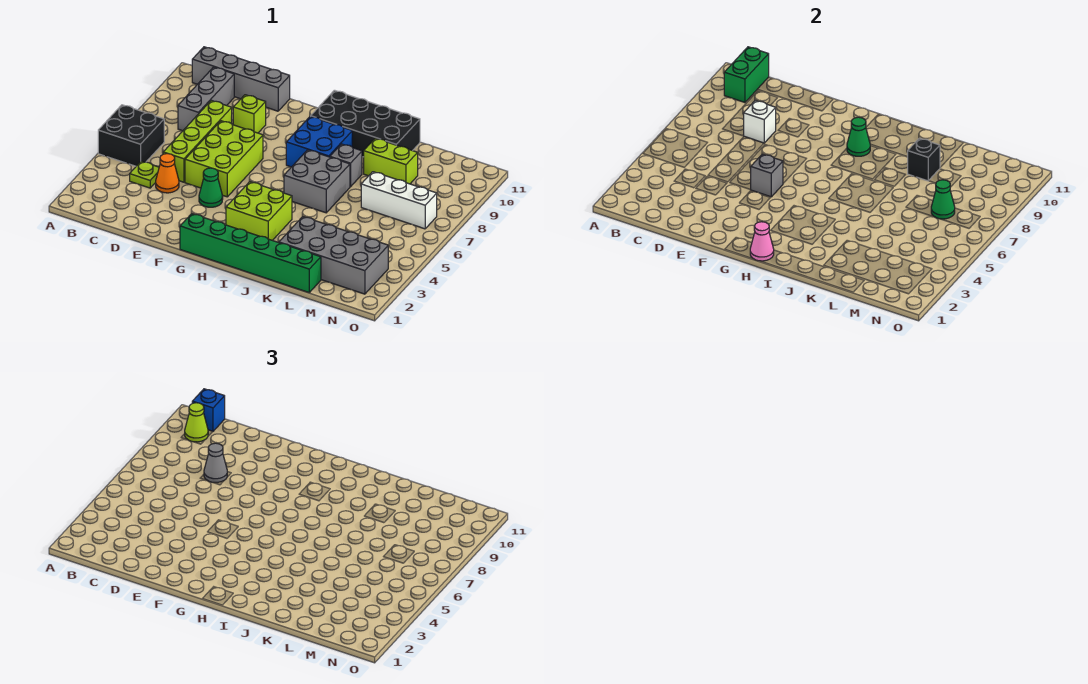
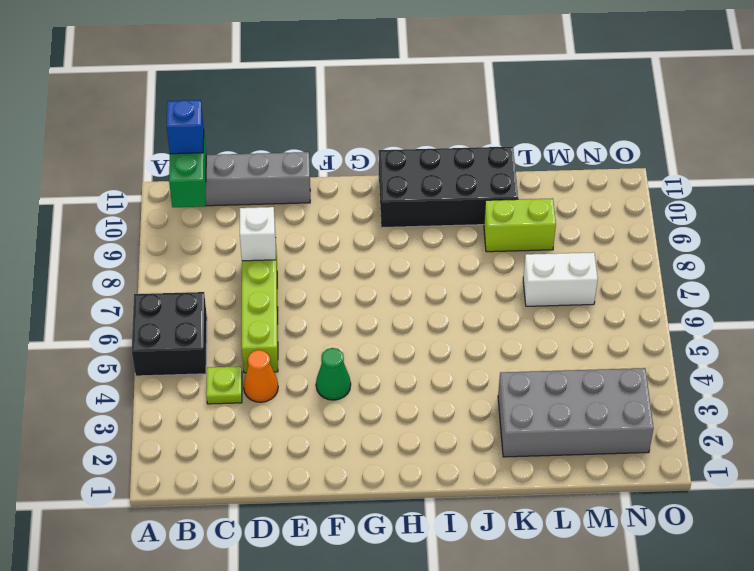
white brick L7:M7 level 1 -> white brick L7:N7 level 1
none -> grey brick C8:C10 level 1
none -> lime brick E5:F7 level 1
none -> lime brick E9 level 1

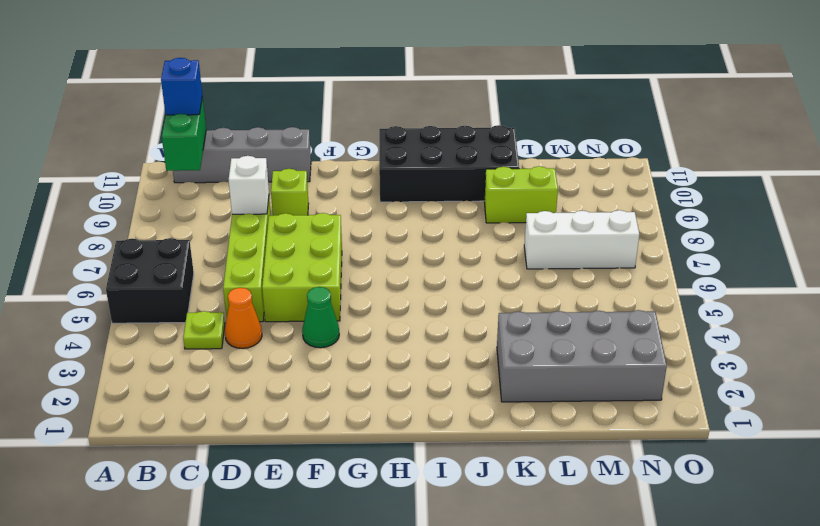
none -> grey brick C8:C10 level 1
none -> green brick G1:L1 level 1
none -> lime brick H3:I4 level 1

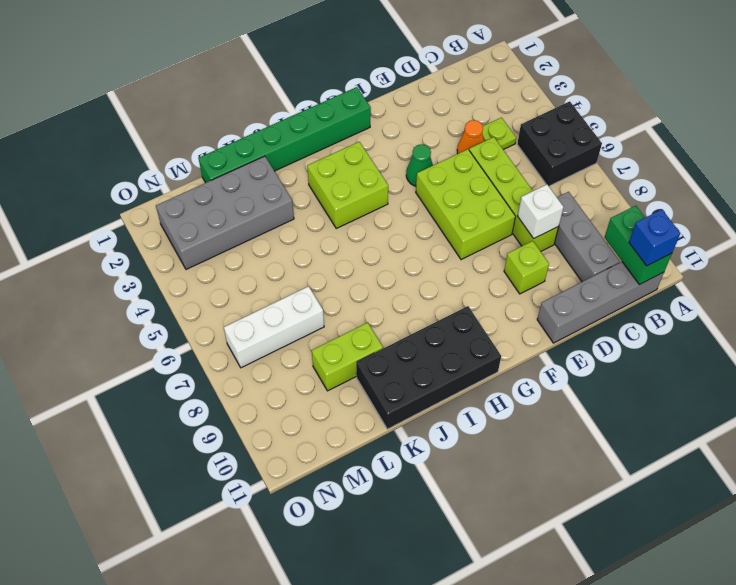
none -> blue brick H8:I9 level 1
none -> grey brick I6:J7 level 1
none -> grey brick J8 level 1

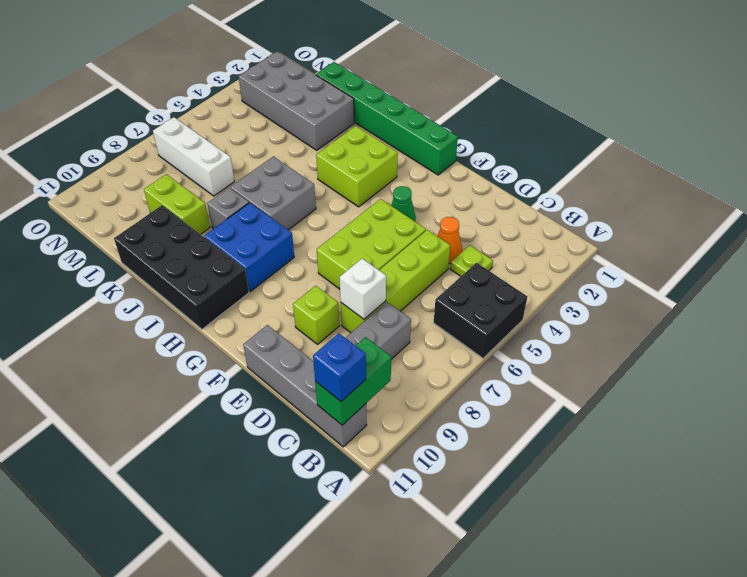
none -> grey brick F5 level 2
none -> pink cone H1 level 2
none -> green cone H9 level 2

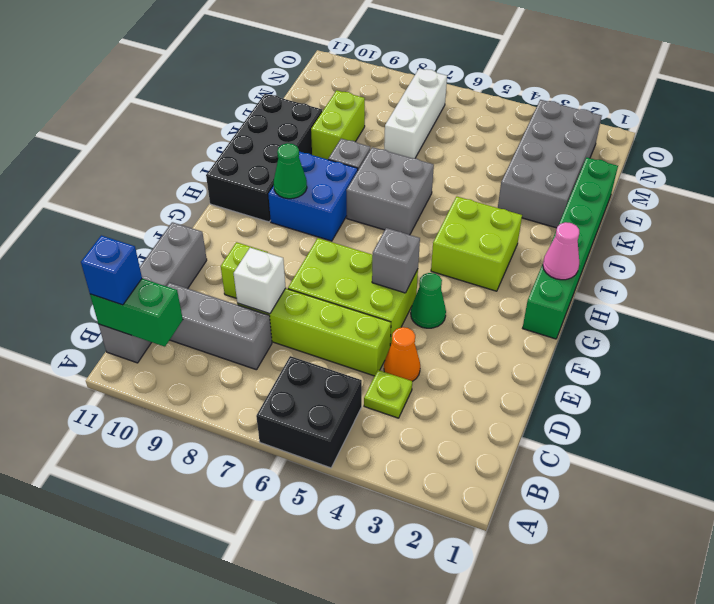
none -> black brick K9 level 2
none -> green cone M7 level 2
none -> lime cone B10 level 3

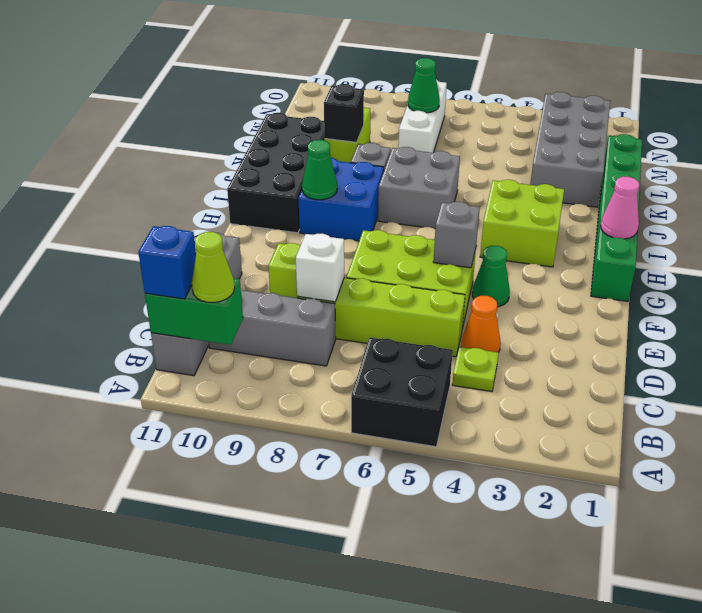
none -> grey cone D8 level 3

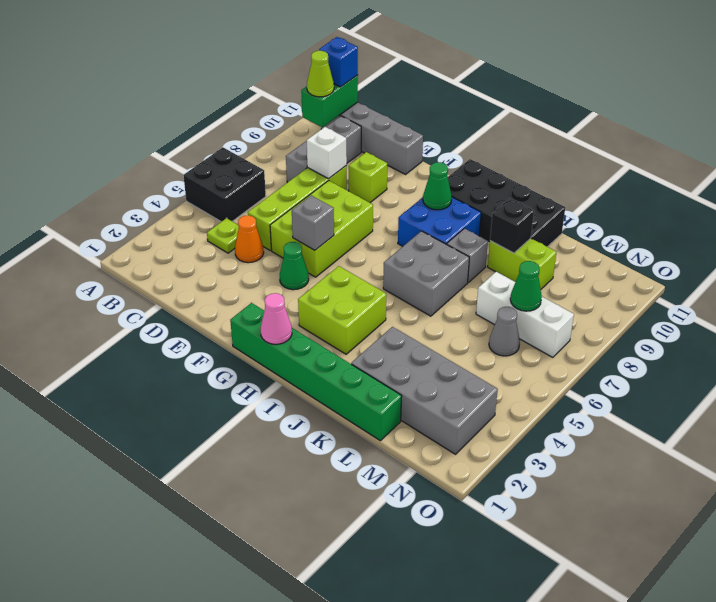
grey cone M6 level 1 -> grey cone D8 level 3

